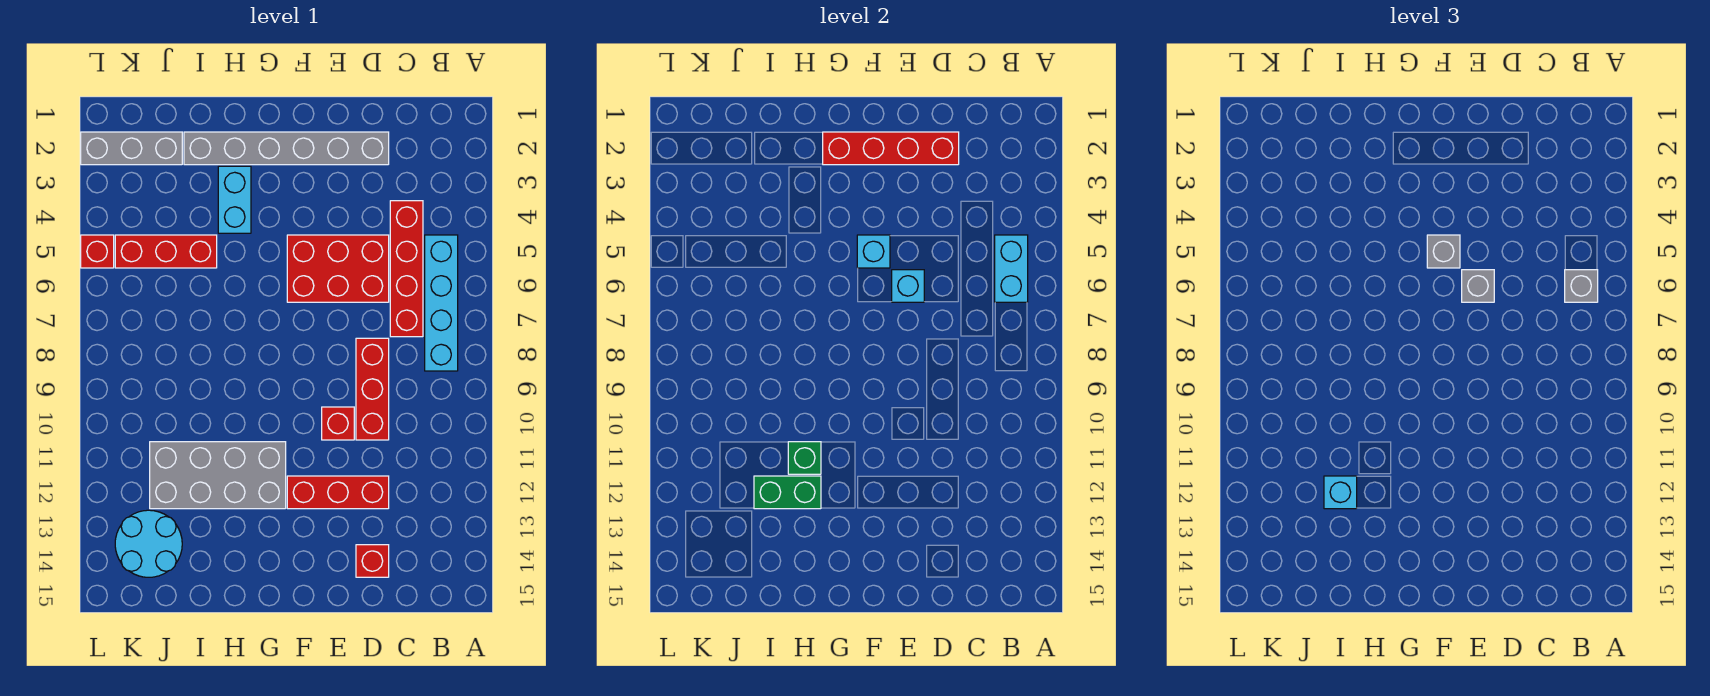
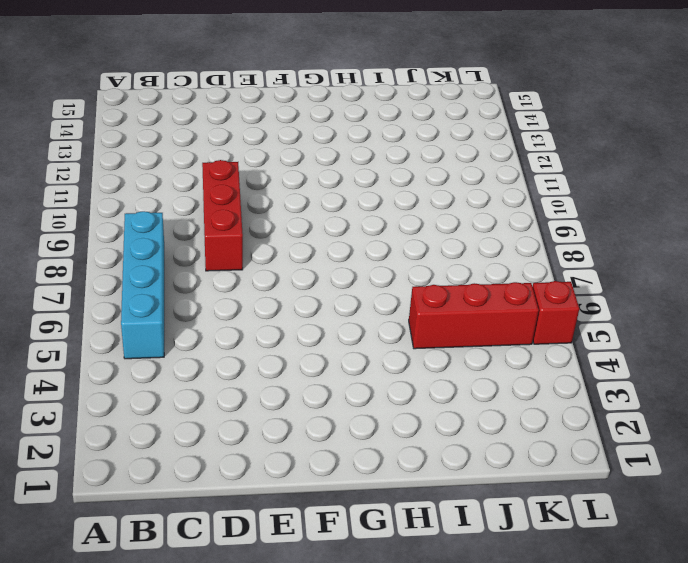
none -> red brick C4:C7 level 1
none -> grey brick D2:I2 level 1
none -> red brick D5:F6 level 1

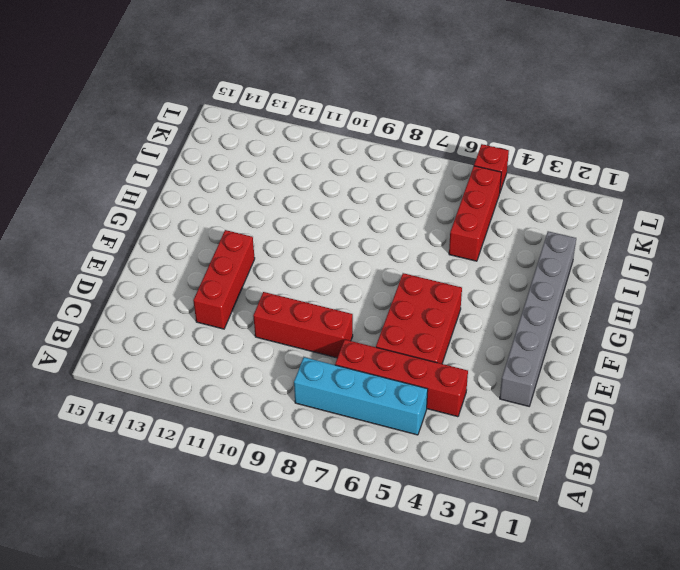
none -> red brick D14 level 1
none -> red brick E10 level 1
none -> grey brick G11:J12 level 1

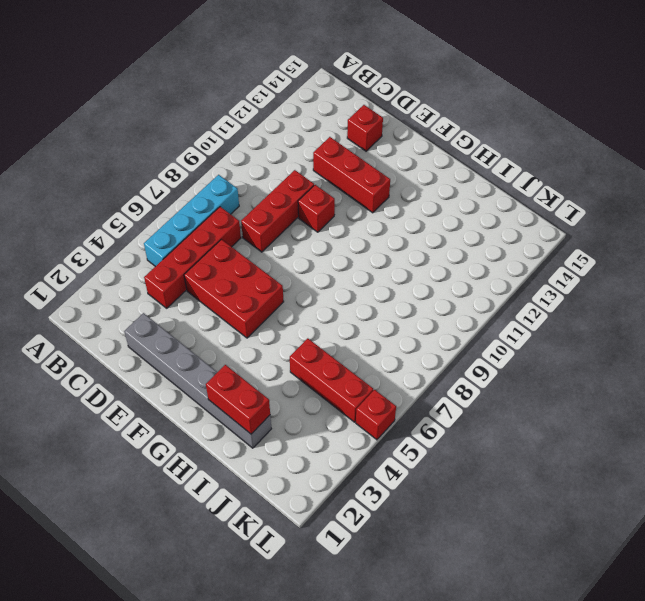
red brick H2:I2 level 2 -> none
none -> grey brick G11:J12 level 1
none -> cyan brick H3:H4 level 1
none -> grey brick J2:L2 level 1

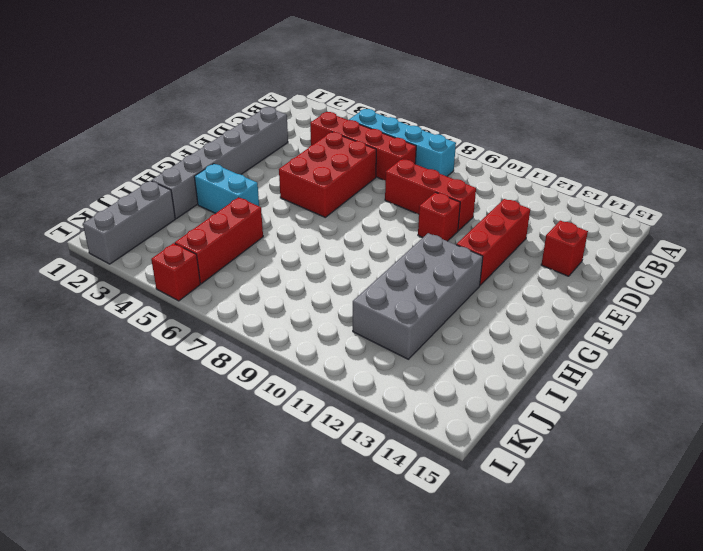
none -> cyan round brick J13:K14 level 1
none -> cyan brick B5:B6 level 2
none -> red brick D2:G2 level 2

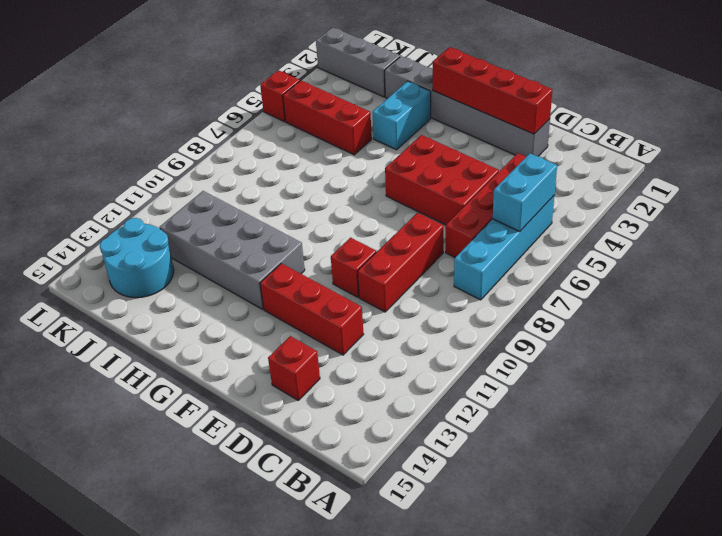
none -> cyan brick E6 level 2
none -> cyan brick F5 level 2
none -> green brick H11 level 2

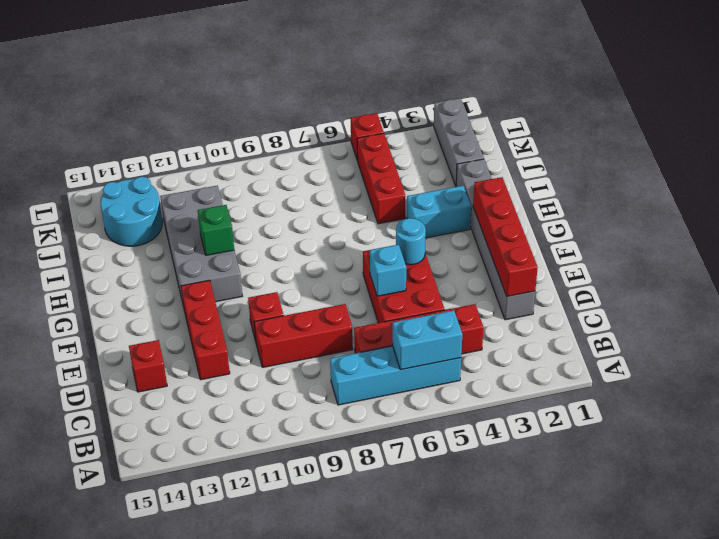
cyan round brick F5 level 2 -> cyan brick F5 level 2
none -> green brick H12:I12 level 2
none -> grey brick B6 level 3
none -> grey brick E6 level 3

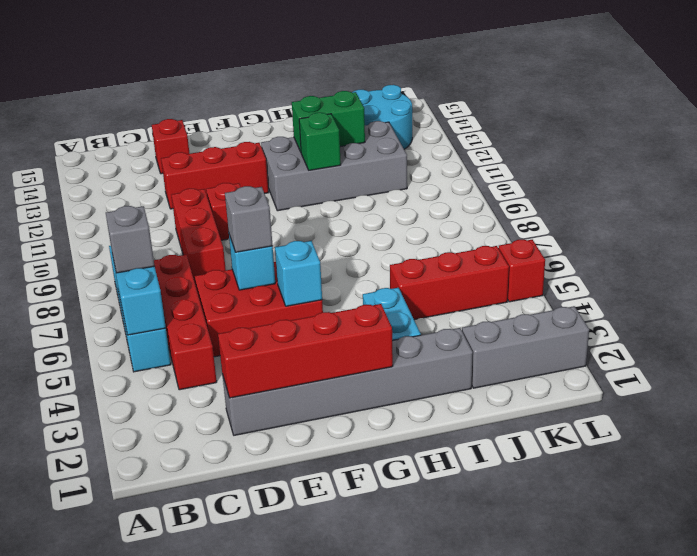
none -> grey brick F5 level 3
none -> cyan brick I12 level 3

